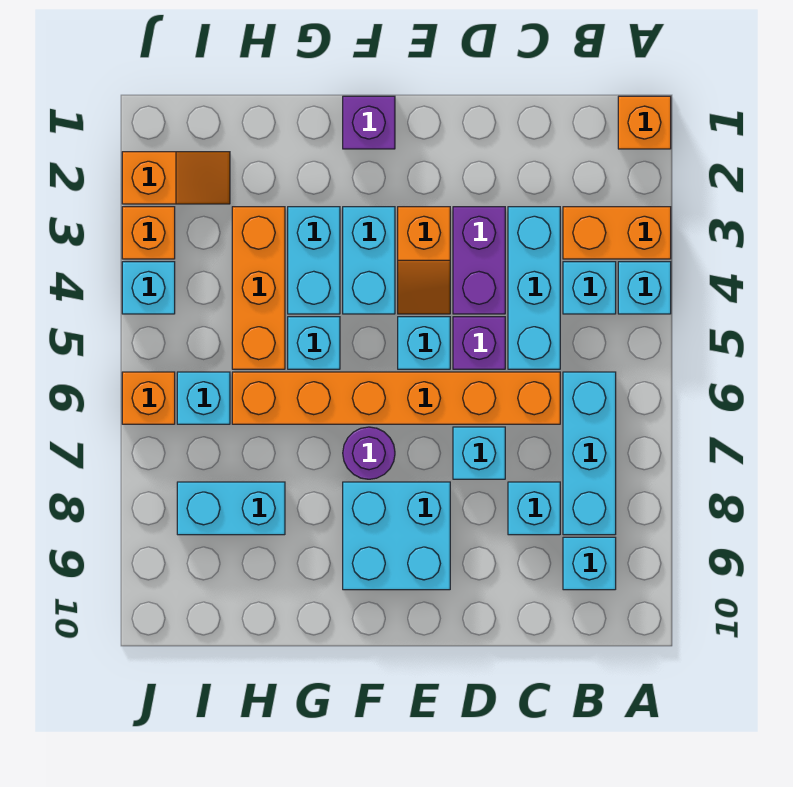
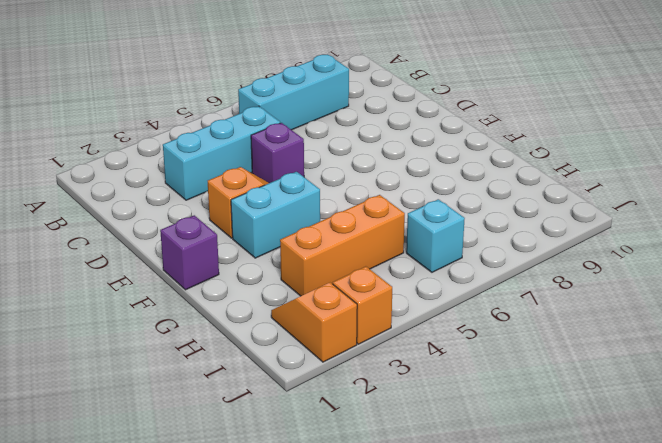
none -> orange brick A1 level 1
none -> orange brick A3:B3 level 1
none -> cyan brick A4 level 1

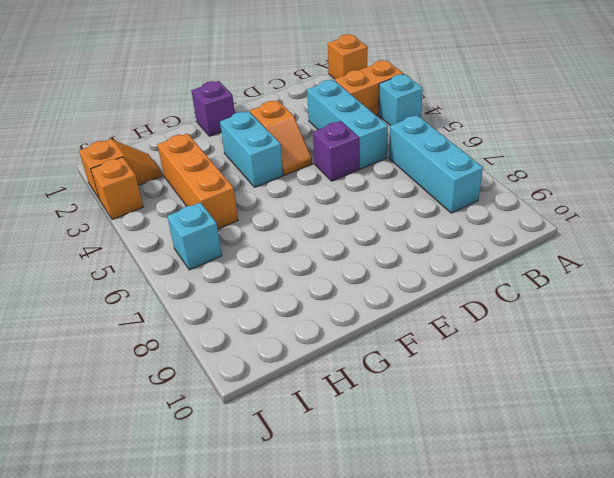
none -> cyan brick B4 level 1
none -> cyan brick B9 level 1
none -> orange brick C6:H6 level 1

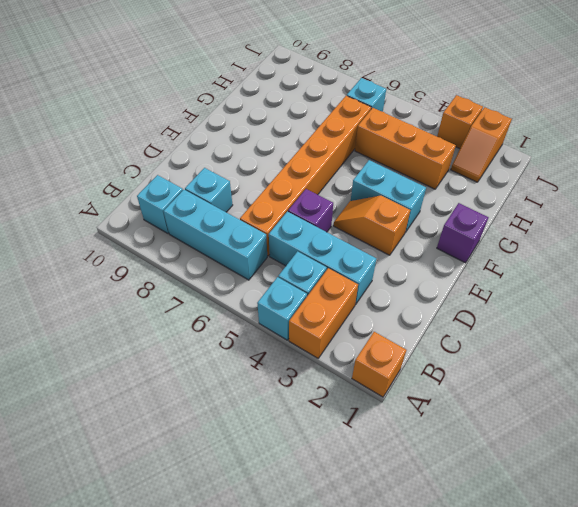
none -> purple brick D3:D4 level 1
none -> cyan brick D7 level 1
none -> cyan brick E5 level 1

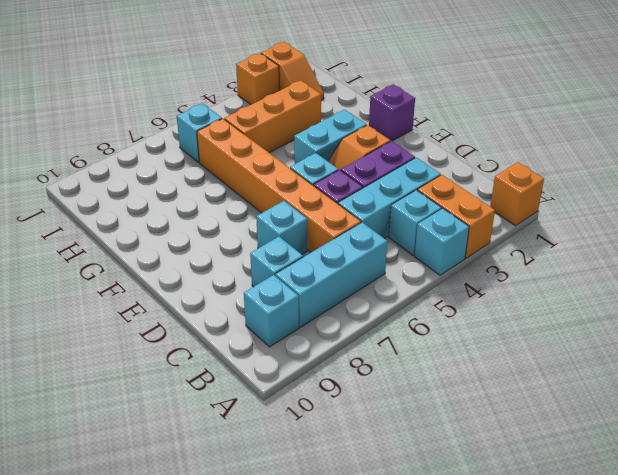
none -> cyan brick E8:F9 level 1
none -> purple round brick F7 level 1
none -> cyan brick G3:G4 level 1

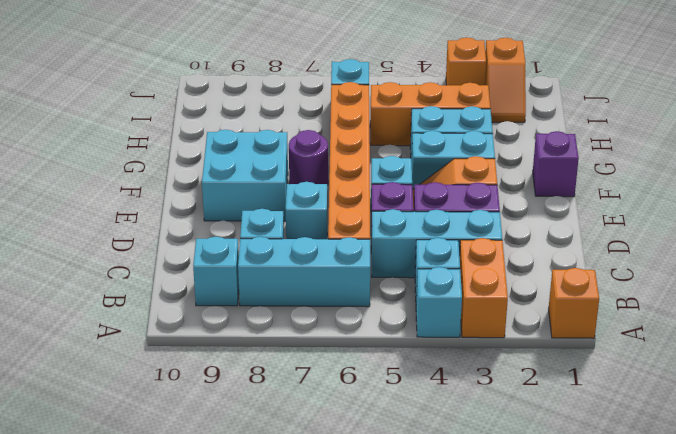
none -> cyan brick G5 level 1
none -> cyan brick H8:I8 level 1
none -> cyan brick J4 level 1

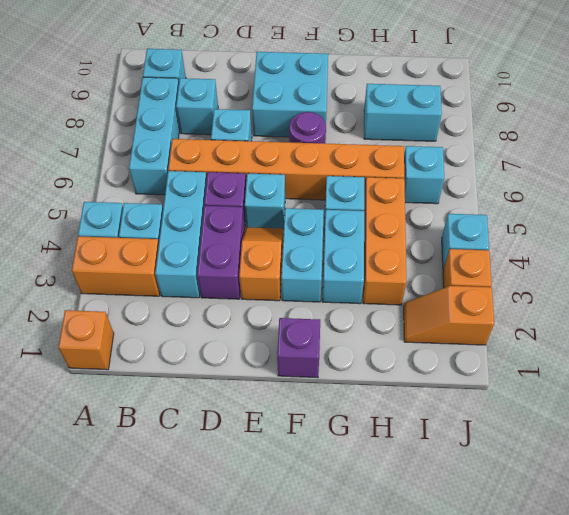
none -> orange brick J6 level 1

